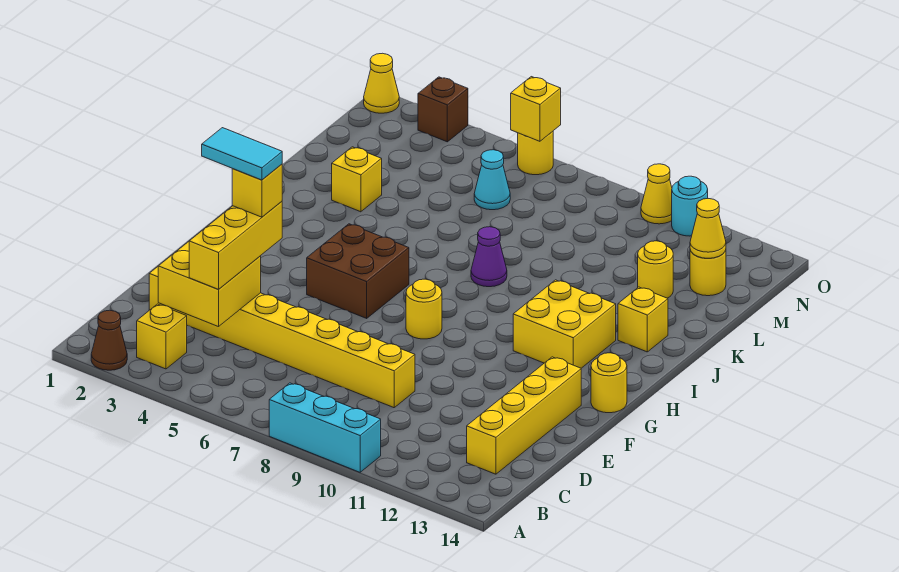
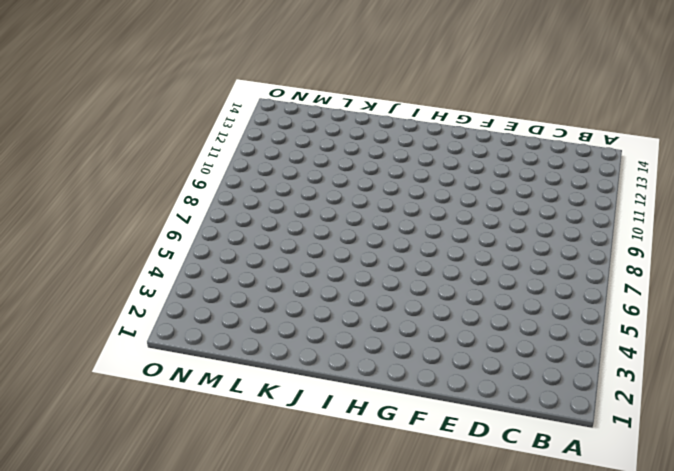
none -> brown cone A2 level 1
none -> cyan brick A8:A10 level 1
none -> yellow brick B3 level 1

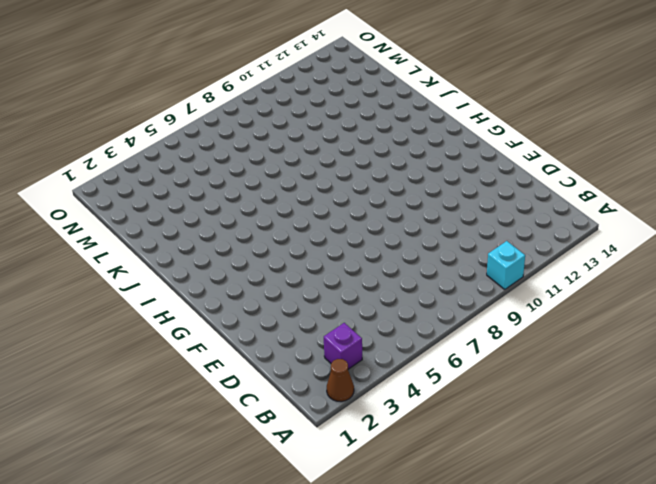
cyan brick A10 level 1 -> cyan brick A8:A10 level 1
purple brick B3 level 1 -> yellow brick B3 level 1
none -> yellow brick C13:F13 level 1
none -> yellow brick D2:D9 level 1
none -> brown brick G5:H6 level 1

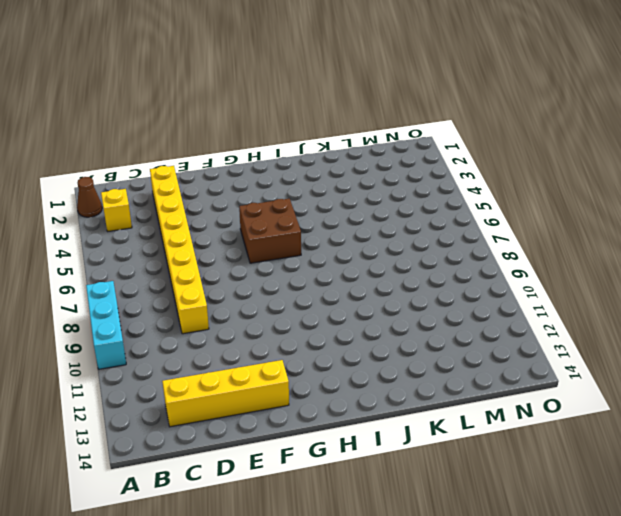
none -> yellow round brick G8 level 1
none -> yellow round brick G14 level 1
none -> yellow brick H11:I12 level 1

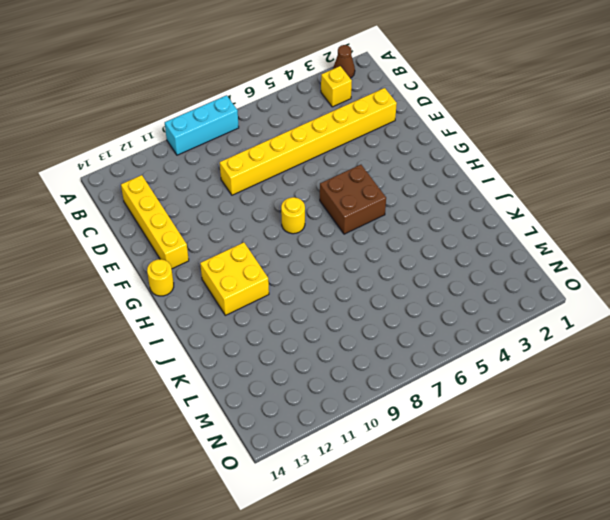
none -> purple cone J8 level 1
none -> yellow brick J13 level 1
none -> yellow brick K3 level 1

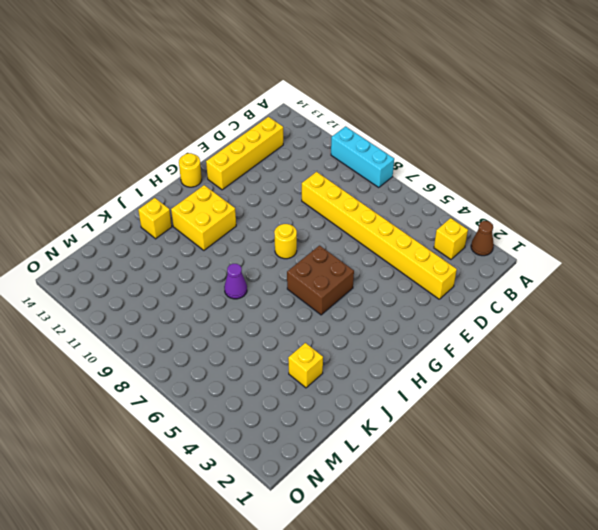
none -> yellow round brick L12 level 1
none -> cyan cone M6 level 1
none -> yellow round brick M13 level 1

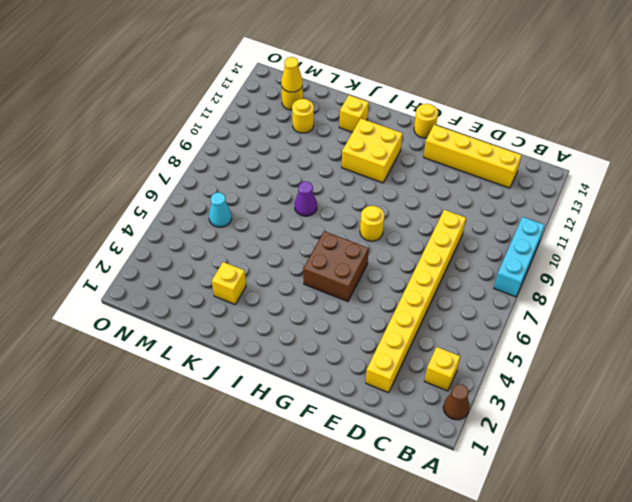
none -> yellow cone O1 level 1
none -> brown brick O3 level 1
none -> yellow round brick O6 level 1

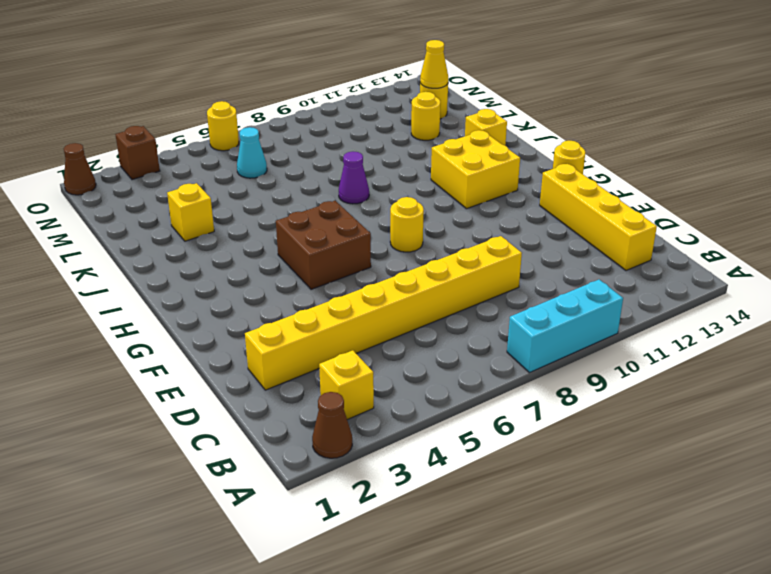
brown cone O1 level 1 -> yellow cone O1 level 1
none -> yellow cone O10 level 1
none -> cyan round brick O11 level 1
none -> yellow brick C3:D4 level 2

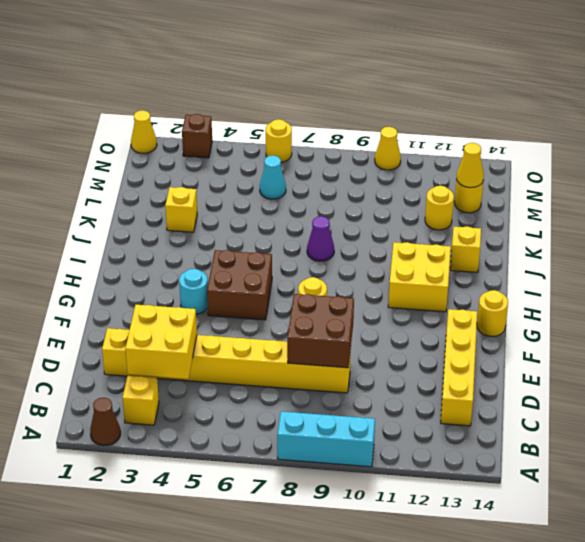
brown brick D8:E9 level 2 -> none
cyan round brick G4 level 1 -> cyan round brick O11 level 1
none -> yellow brick O6 level 2
none -> yellow brick C4:E4 level 3
none -> yellow brick E4 level 4

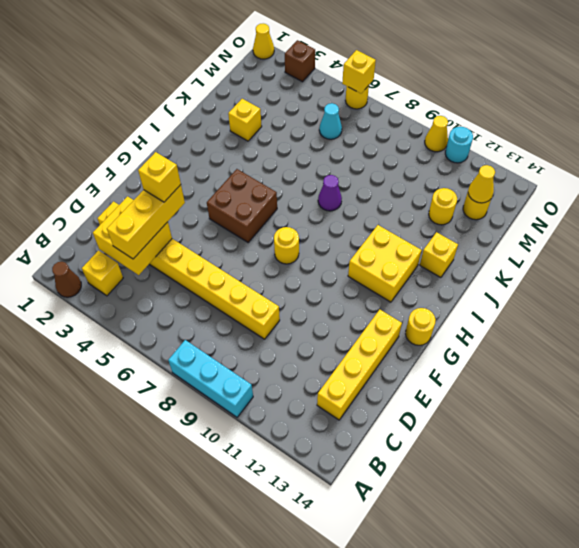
none -> cyan tile E3:E4 level 5

